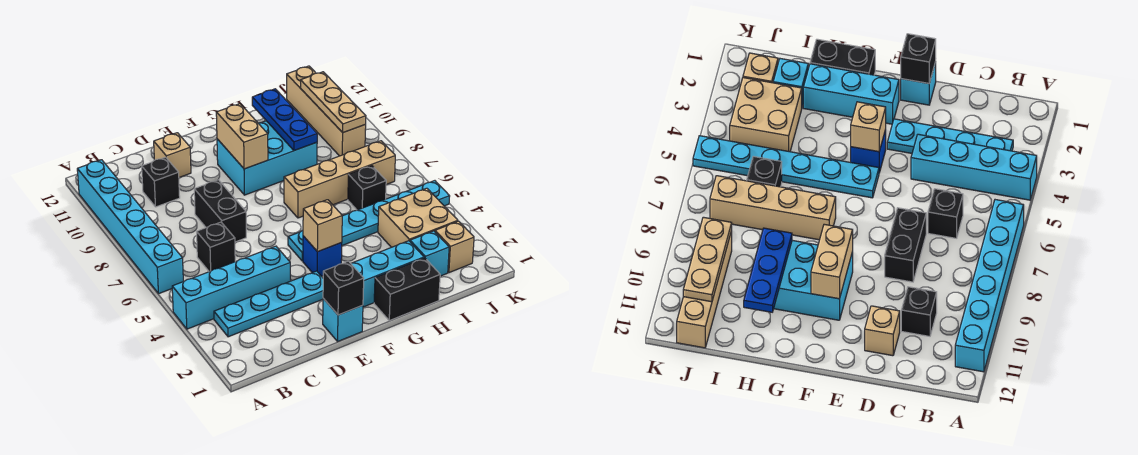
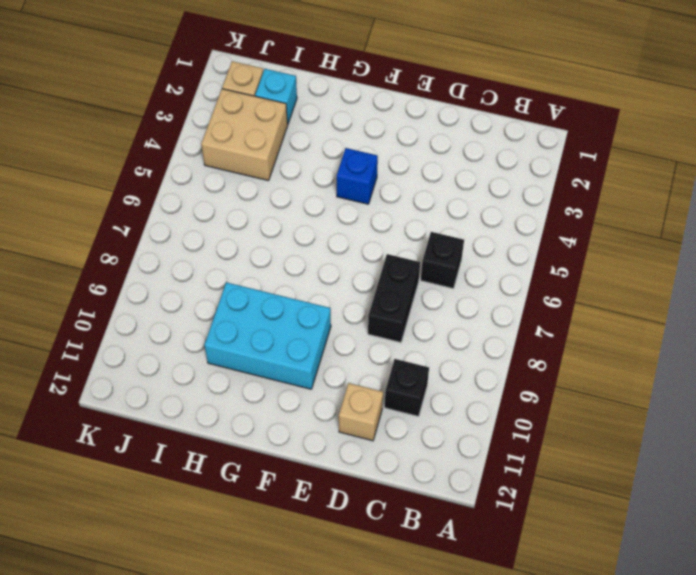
none -> cyan brick A4:D4 level 1
none -> cyan brick A6:A11 level 1
none -> cyan plate B3:E3 level 1

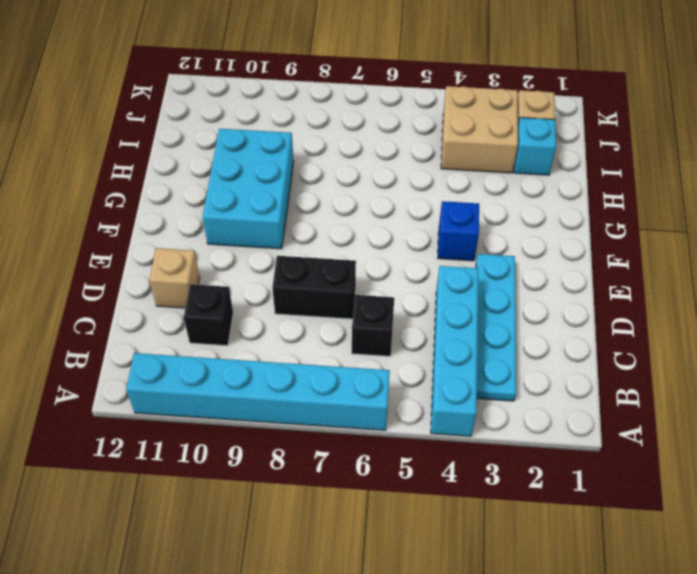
none -> cyan brick E1 level 1
none -> cyan brick F2:H2 level 1
none -> cyan plate F5:K5 level 1

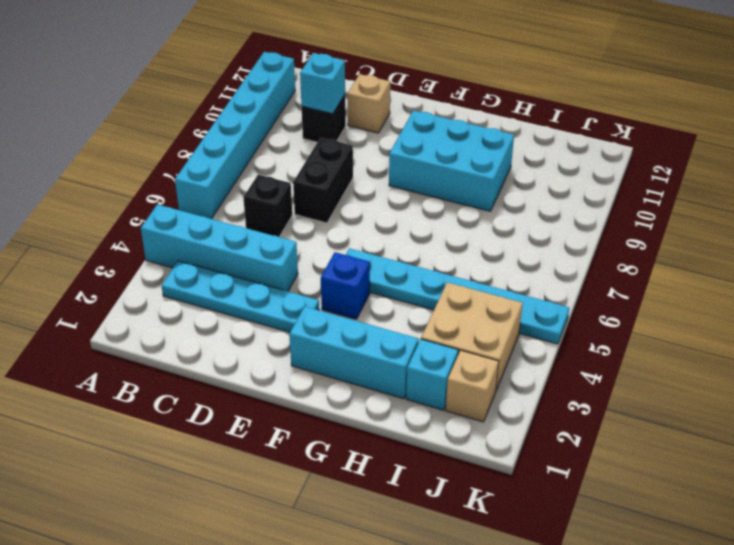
cyan brick C10 level 2 -> cyan brick E1 level 1
none -> black brick G1:H1 level 1
none -> tan brick G7:J7 level 1
none -> black brick I6 level 1

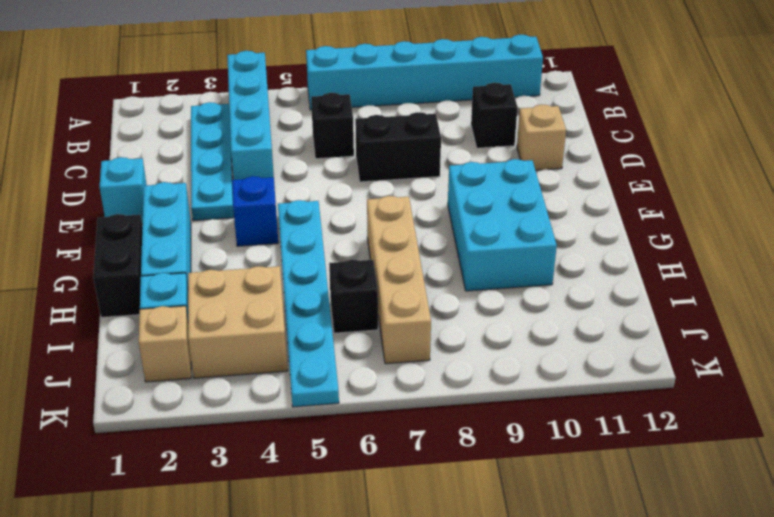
none -> tan brick J9:J12 level 1
none -> black brick E1 level 2
none -> tan brick F4 level 2

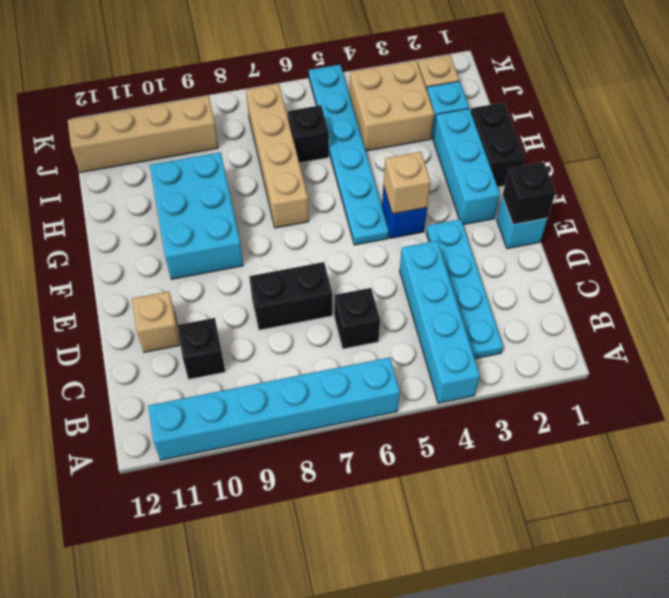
none -> tan brick F9:F10 level 2
none -> blue plate H9:H11 level 2
none -> tan plate J9:J11 level 2

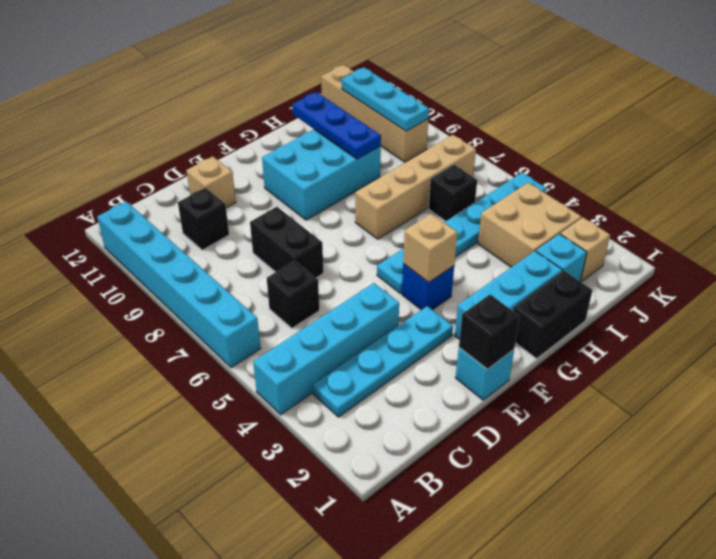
cyan plate J9:J11 level 2 -> tan plate J9:J11 level 2
none -> tan brick F9:F10 level 2

